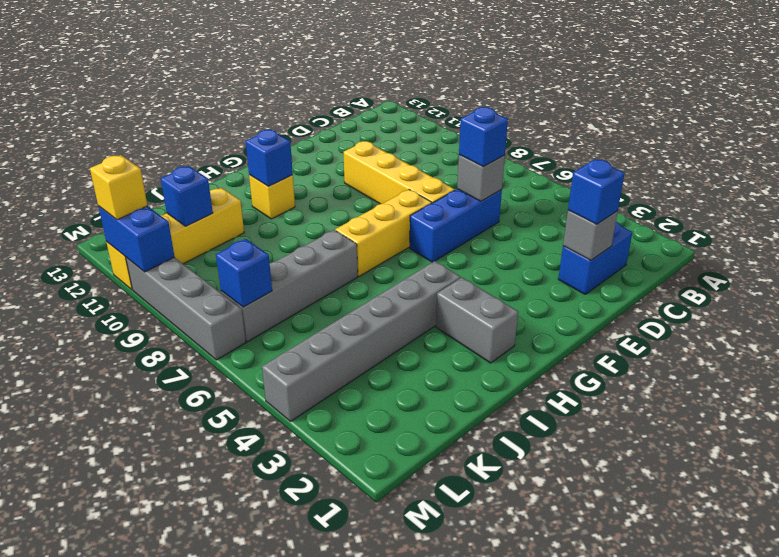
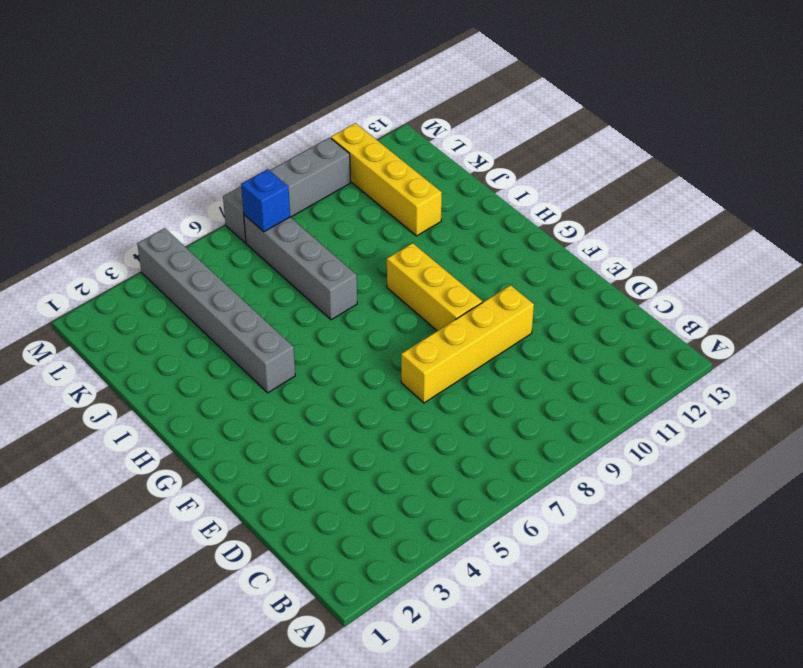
yellow brick F9:H9 level 1 -> yellow brick F7:H7 level 1
none -> blue brick C2:D2 level 1
none -> blue brick D6:F6 level 1
none -> grey brick H2:H3 level 1

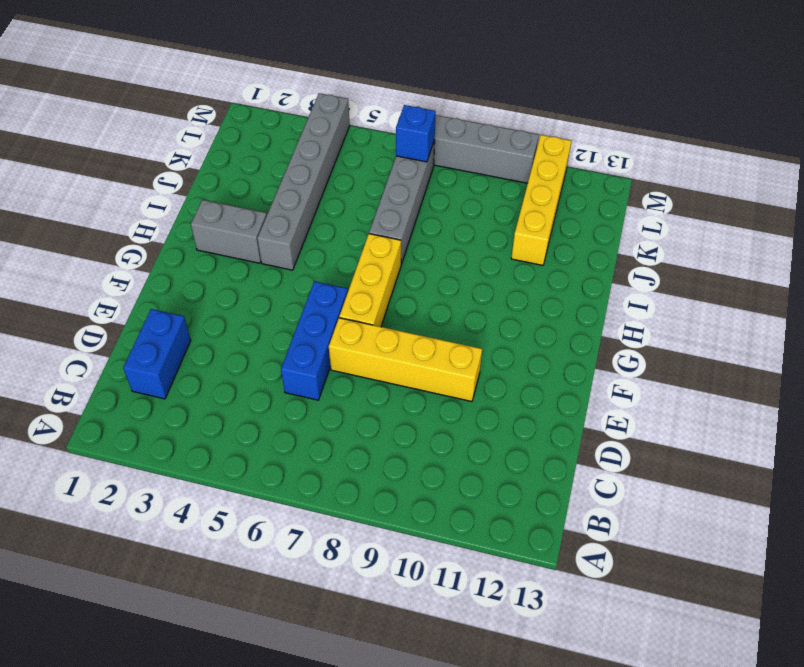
none -> yellow brick H11 level 1
none -> grey brick D2 level 2
none -> grey brick D6 level 2

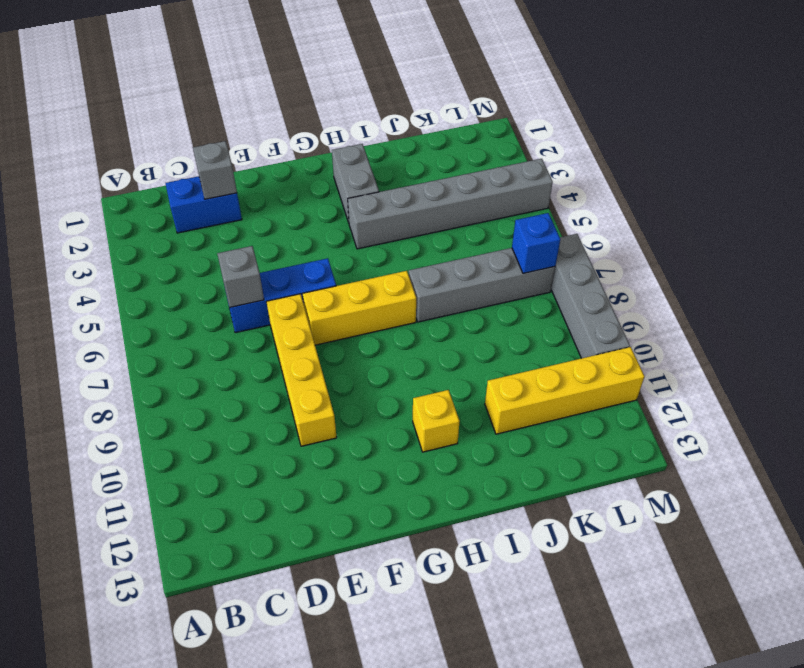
none -> blue brick H11 level 2
none -> blue brick K11 level 2
none -> blue brick M10:M11 level 2

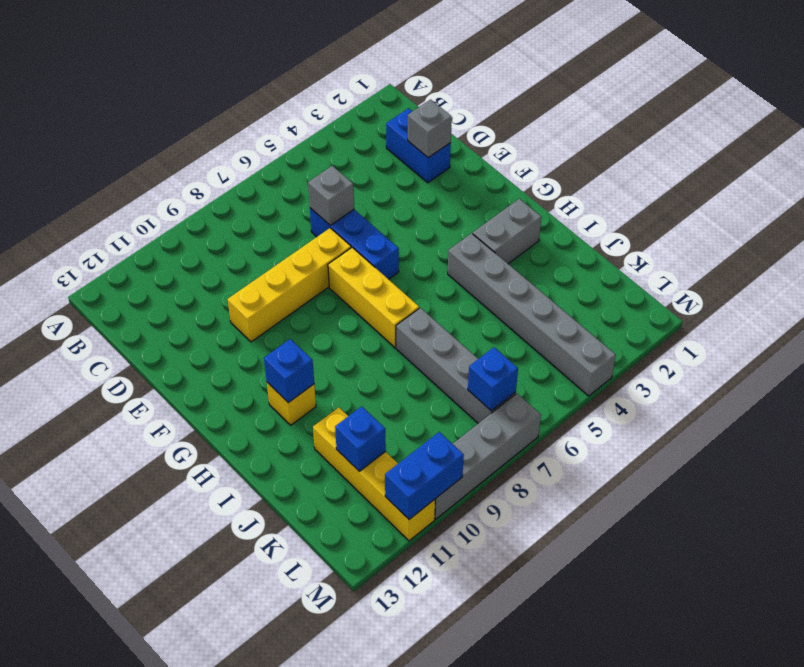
none -> blue brick D2 level 3
none -> blue brick D6 level 3
none -> yellow brick M11 level 3

